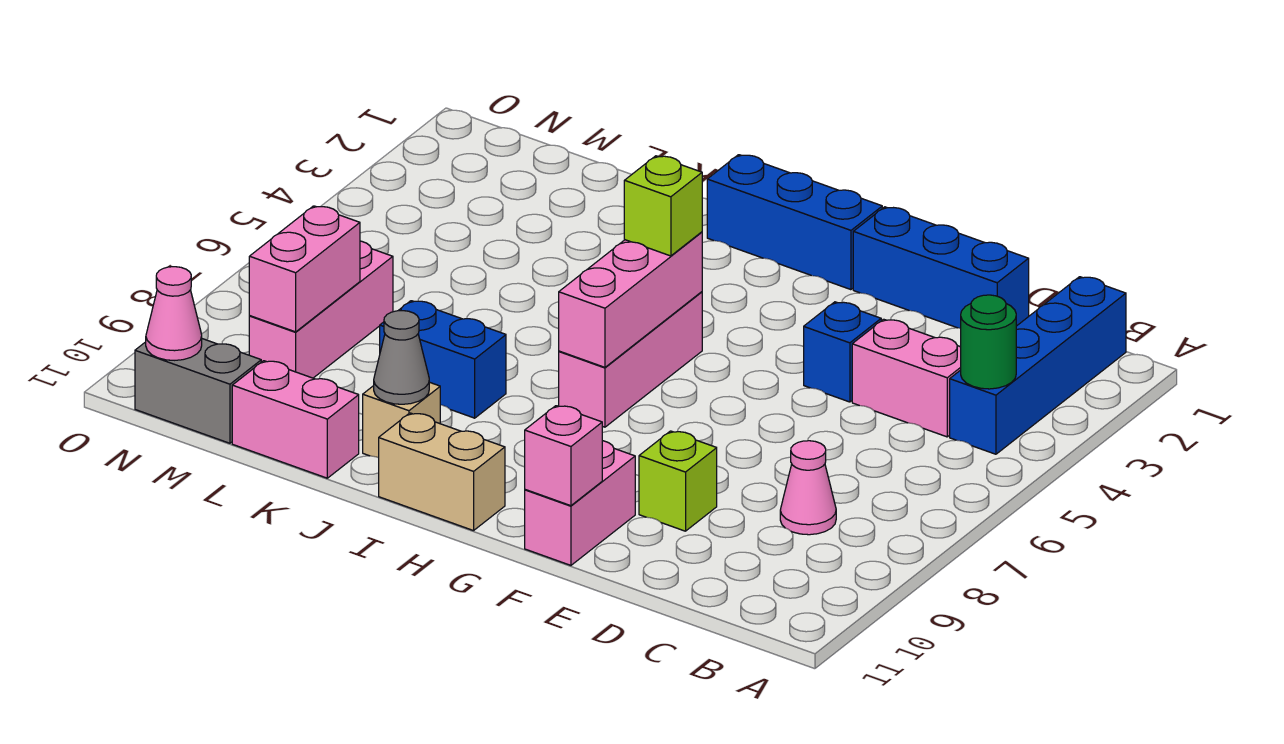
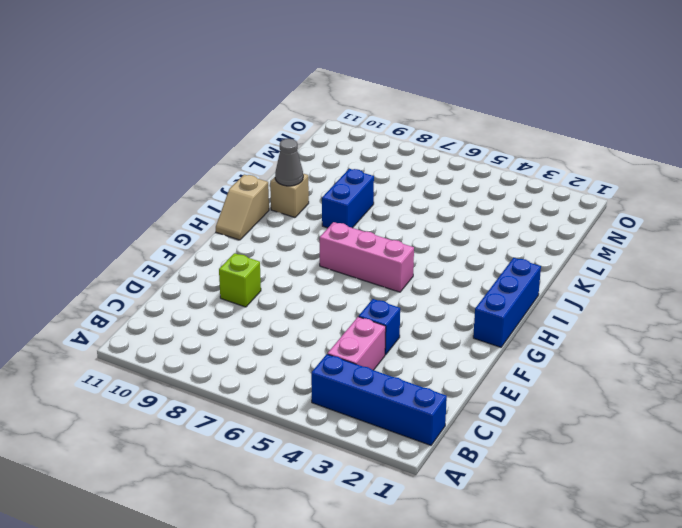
tan slope H11:I11 level 1 top I -> tan brick H11:I11 level 1
none -> pink cone C8 level 1
none -> blue brick D1:F1 level 1
none -> pink brick F10:F11 level 1

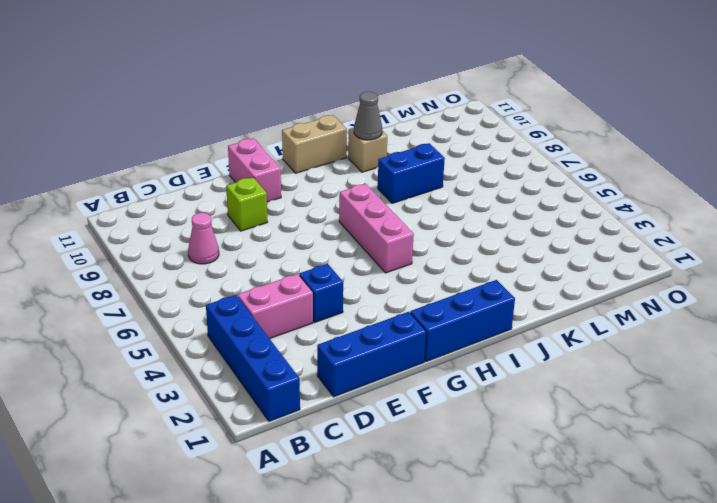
none -> pink brick K11:L11 level 1
none -> pink brick M7:M9 level 1
none -> grey brick M11:N11 level 1

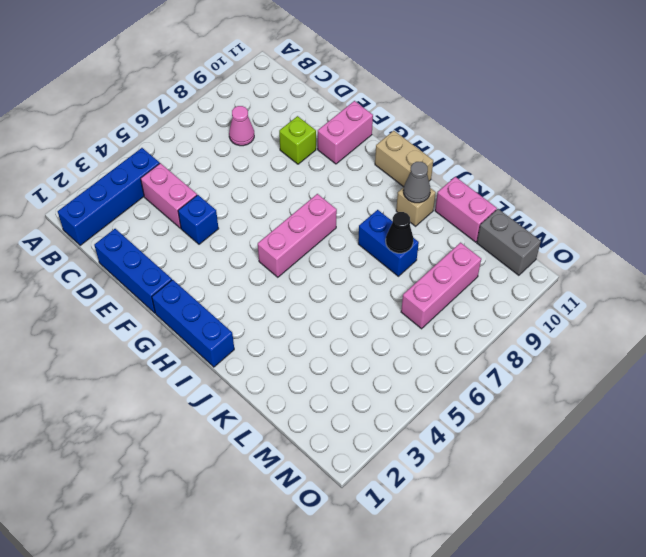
black cone K8 level 2 -> none
none -> green round brick B4 level 2
none -> pink brick F11 level 2
none -> pink brick H5:H7 level 2

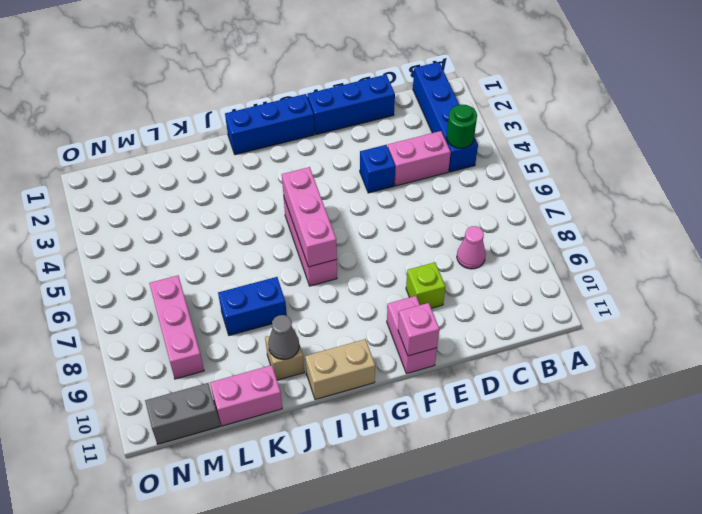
none -> pink brick M8:M9 level 2
none -> pink cone N11 level 2
none -> lime brick H5 level 3

